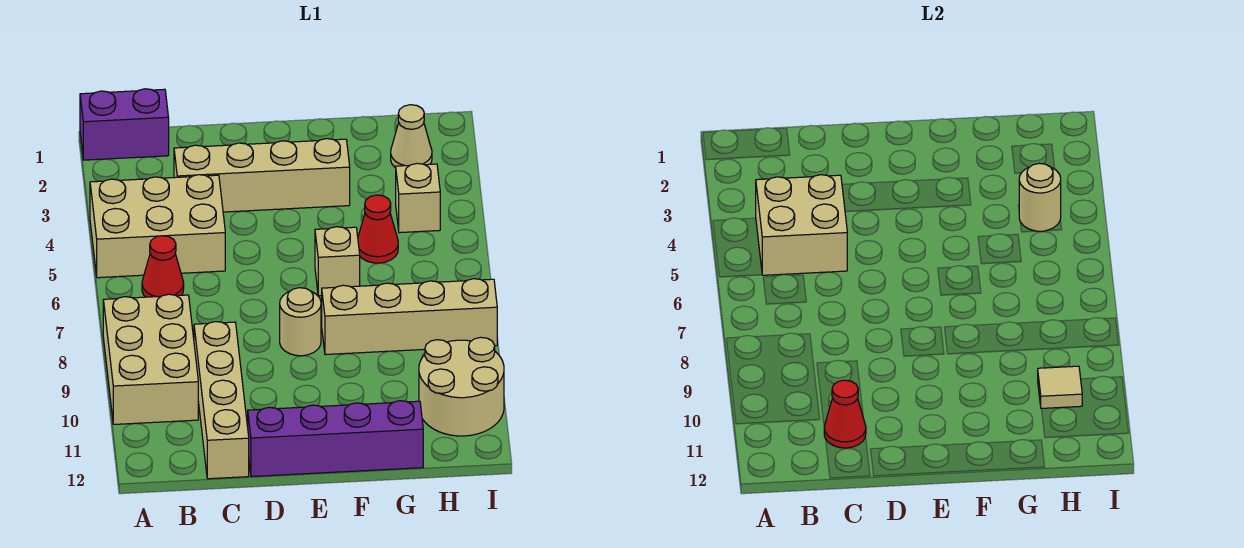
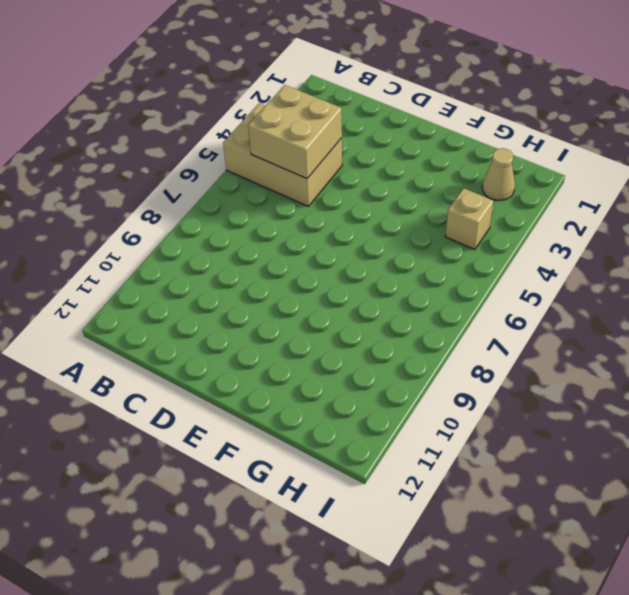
none -> purple brick A1:B1 level 1
none -> tan brick A8:B10 level 1
none -> red cone B6 level 1

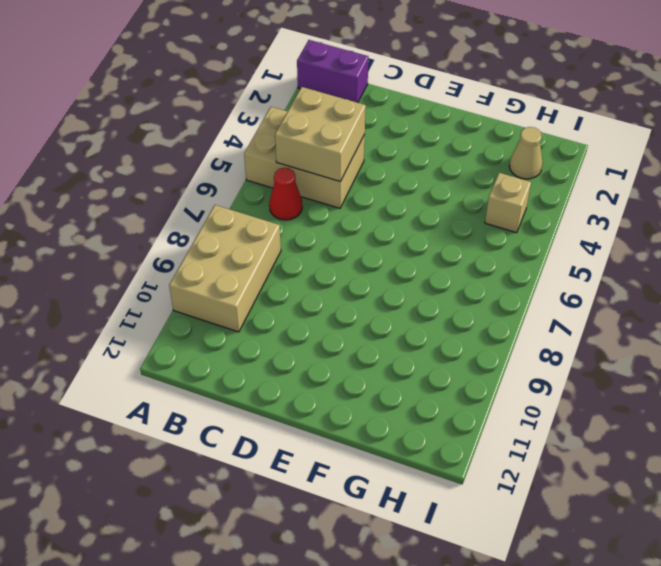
none -> tan brick C3:F3 level 1
none -> tan brick C9:C12 level 1
none -> purple brick D12:G12 level 1

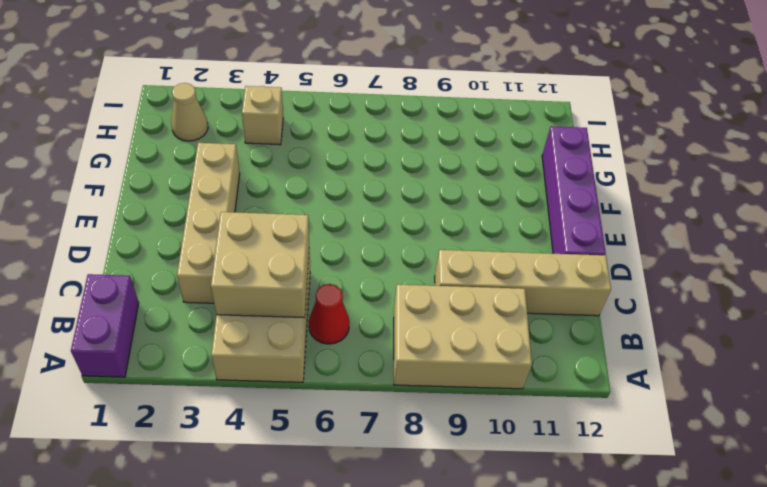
none -> tan round brick E8 level 1
none -> tan brick F6 level 1
none -> tan brick F8:I8 level 1

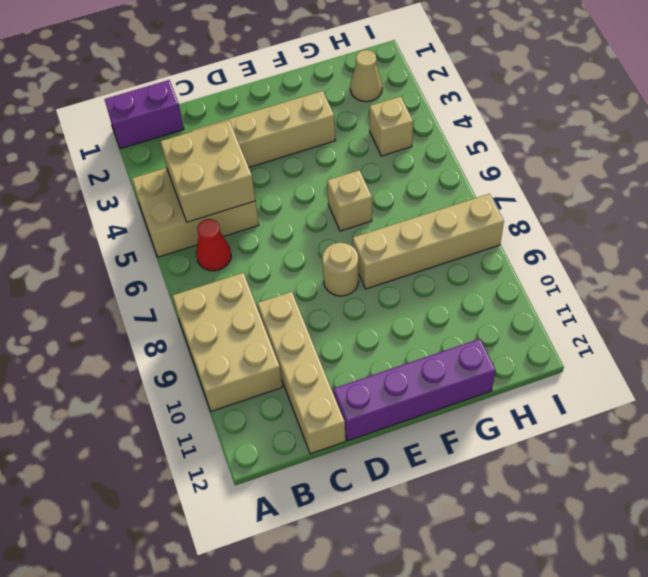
none -> red cone G5 level 1
none -> tan round brick H10:I11 level 1
none -> red cone C11 level 2

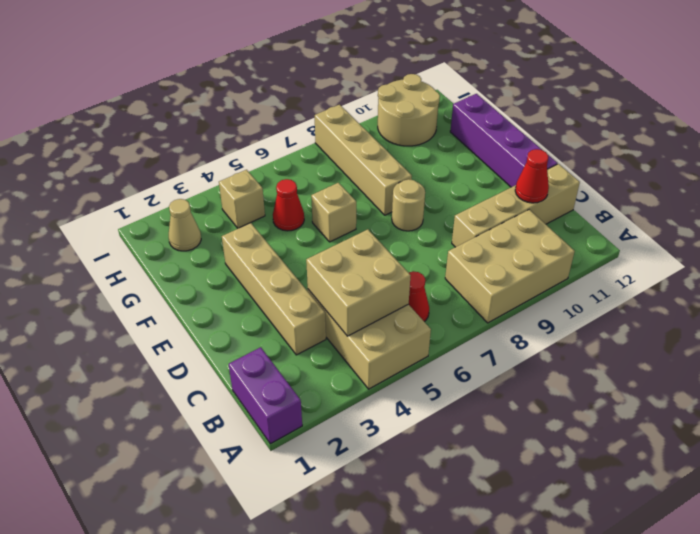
none -> tan round brick H4 level 2
none -> tan tile H10 level 2

